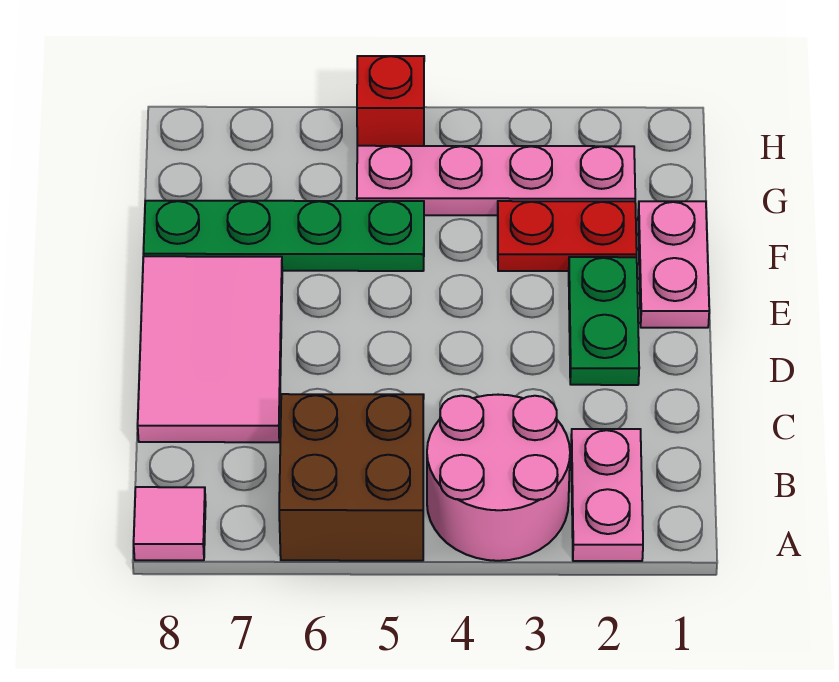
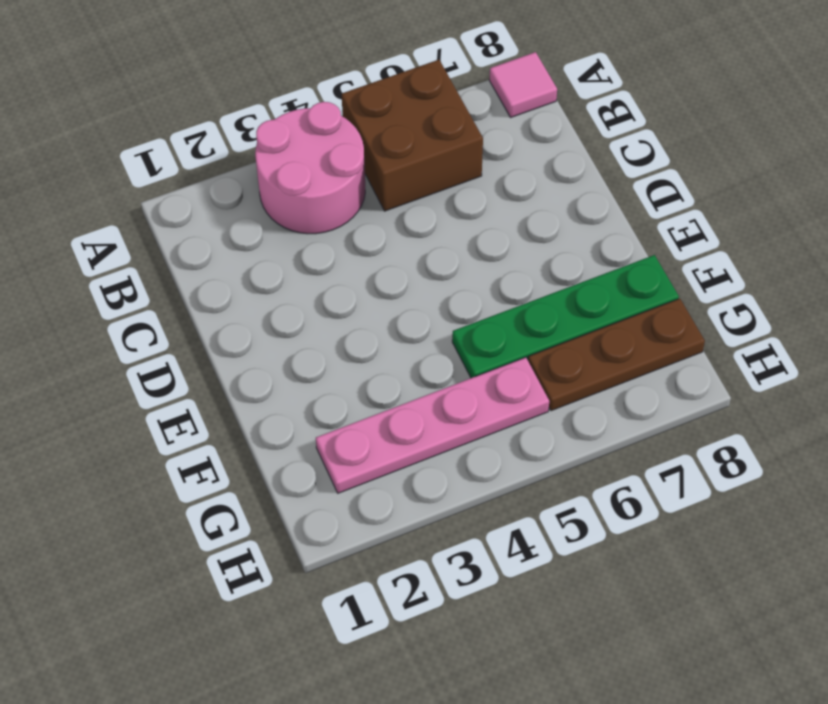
brown plate G6:G8 level 1 -> none
none -> pink plate A2:B2 level 1
none -> pink tile C7:E8 level 1

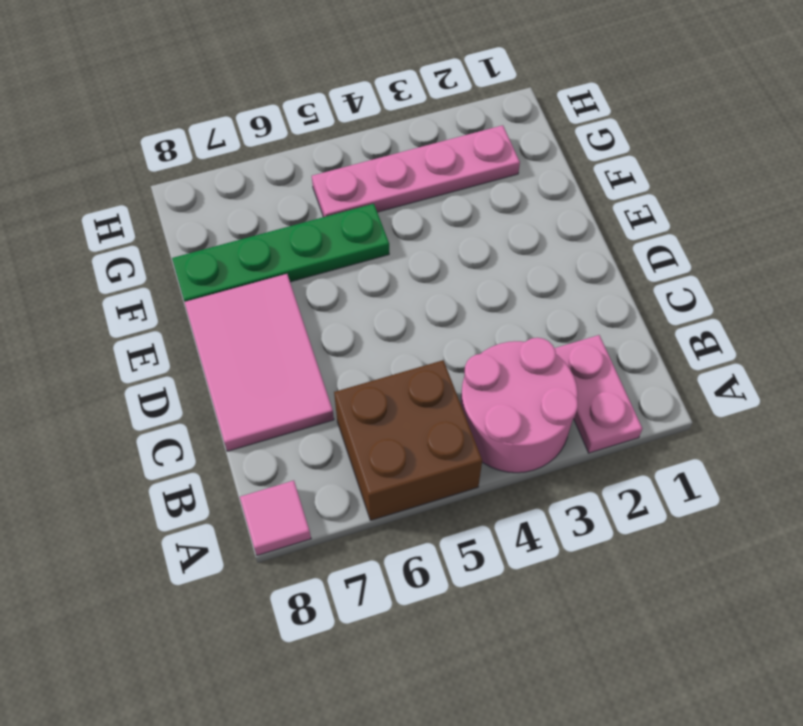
none -> green plate D2:E2 level 1
none -> pink plate E1:F1 level 1

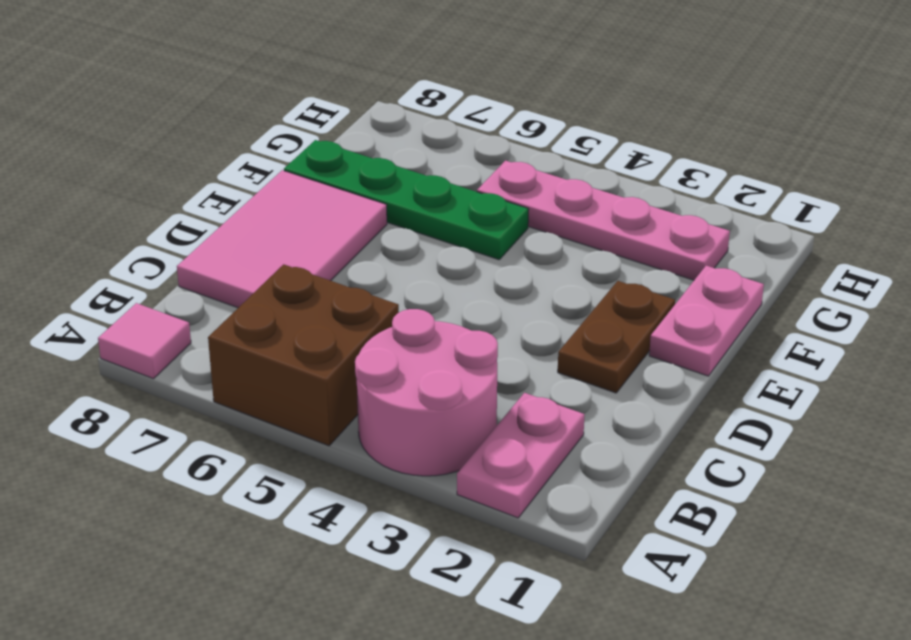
brown plate D2:E2 level 1 -> green plate D2:E2 level 1
none -> red plate F2:F3 level 1
none -> red brick H5 level 1

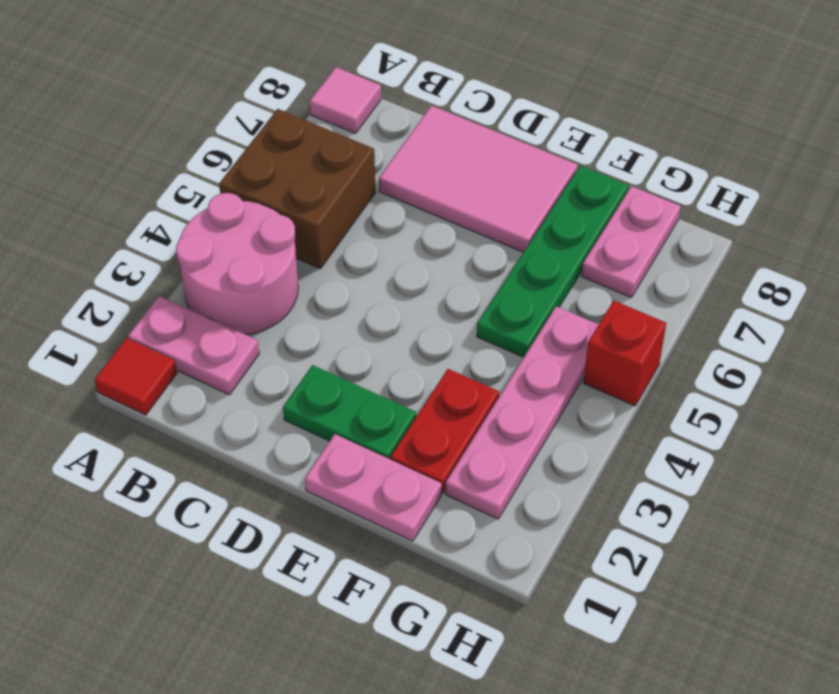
red tile A1 level 1 -> none
pink plate G7:G8 level 1 -> none

